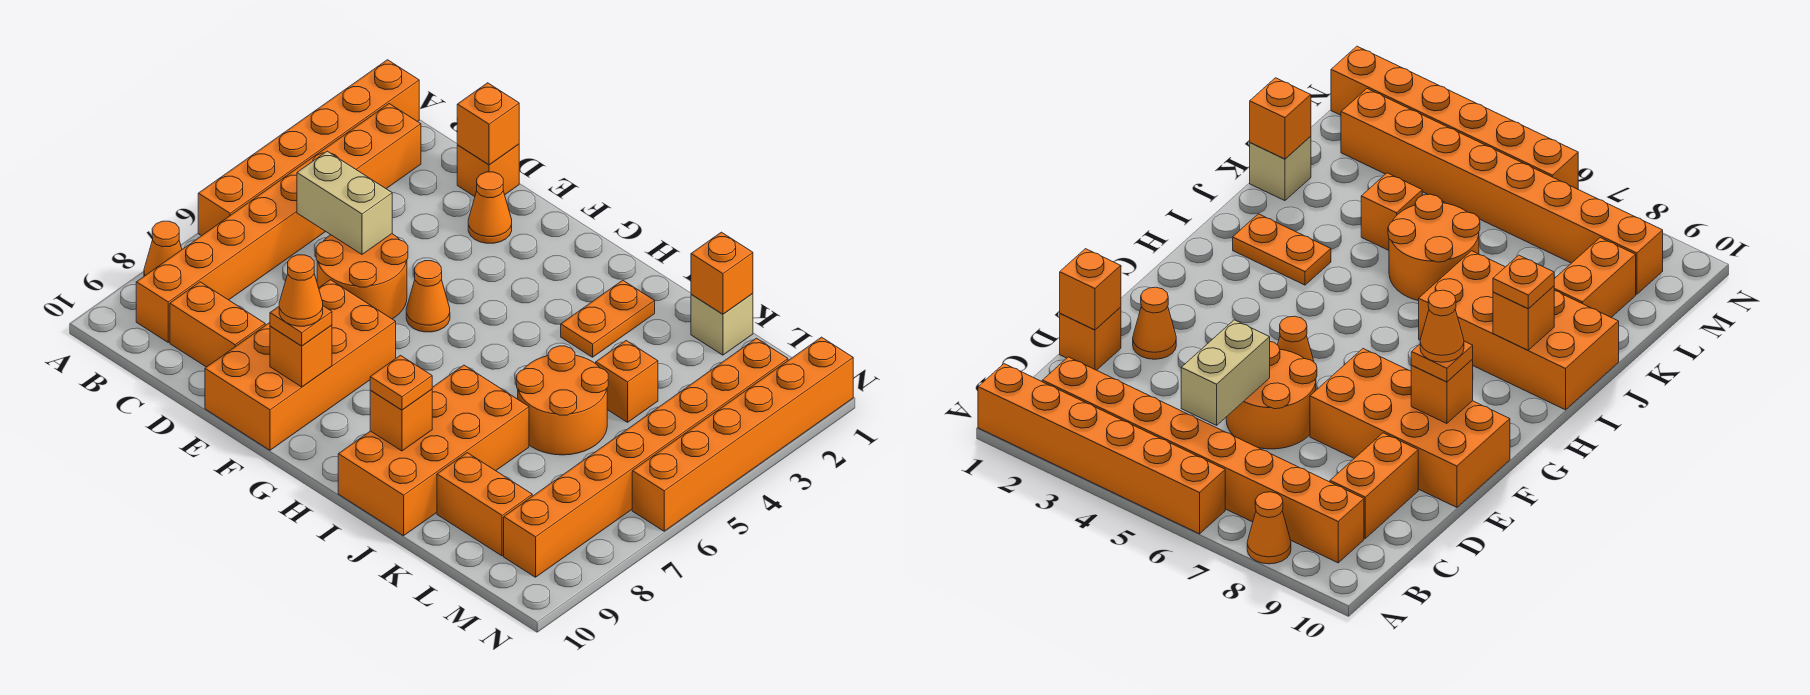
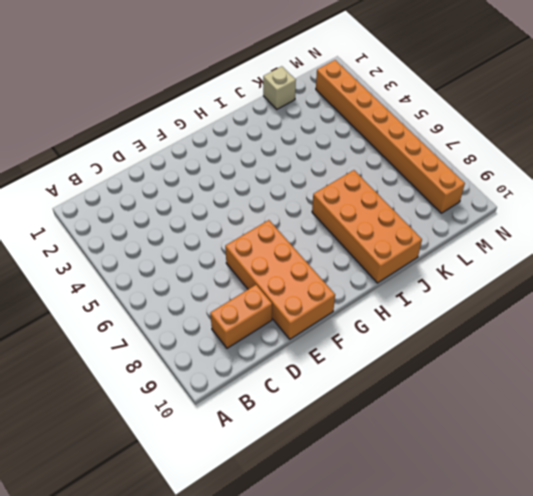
none -> orange brick A1:A6 level 1
none -> orange cone A8 level 1
none -> orange brick B2:B9 level 1

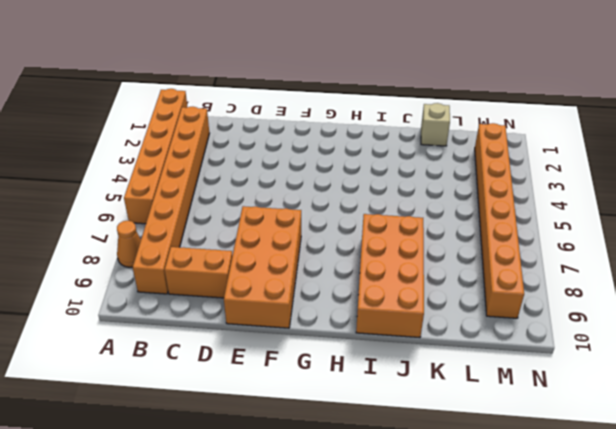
none -> orange brick D1 level 1
none -> orange round brick D5:E6 level 1
none -> orange cone E2 level 1

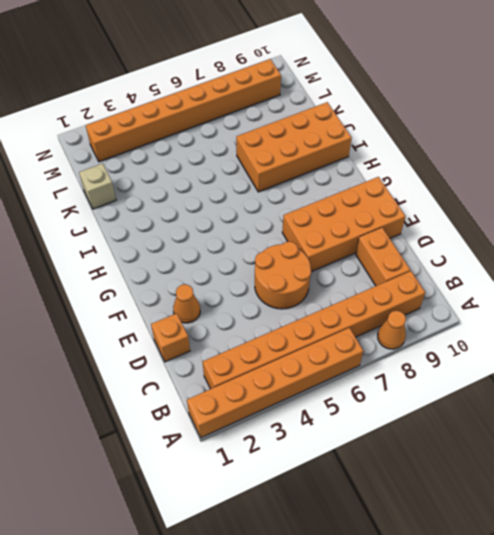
none -> orange cone F5 level 1
none -> orange plate I2:I3 level 1
none -> orange round brick J5:K6 level 1

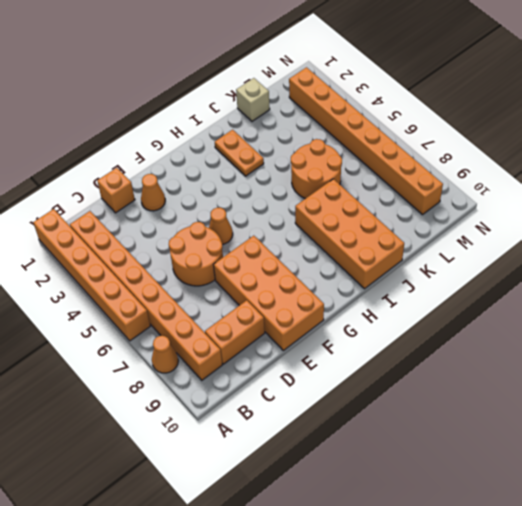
none -> orange brick K4 level 1
none -> orange brick K9:L9 level 1
none -> orange brick N1:N6 level 1

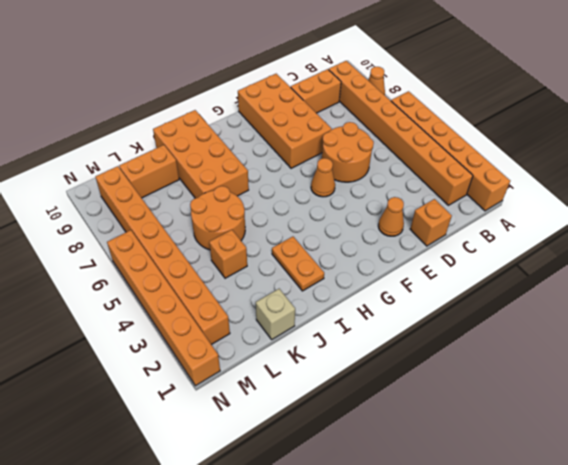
none -> tan brick C5:D5 level 2
none -> orange brick D1 level 2
none -> orange brick F9 level 2

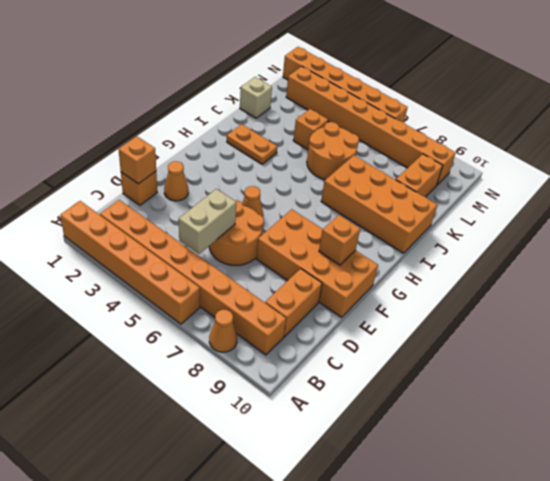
none -> orange brick I9 level 2
none -> orange brick K1 level 2
none -> orange plate F9 level 3

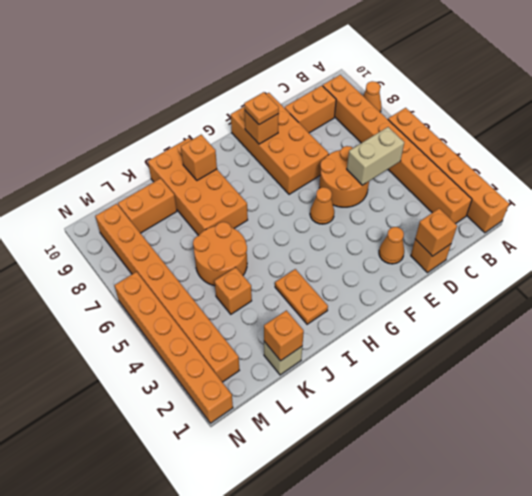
none -> orange plate I9 level 3
none -> orange cone F9 level 4

